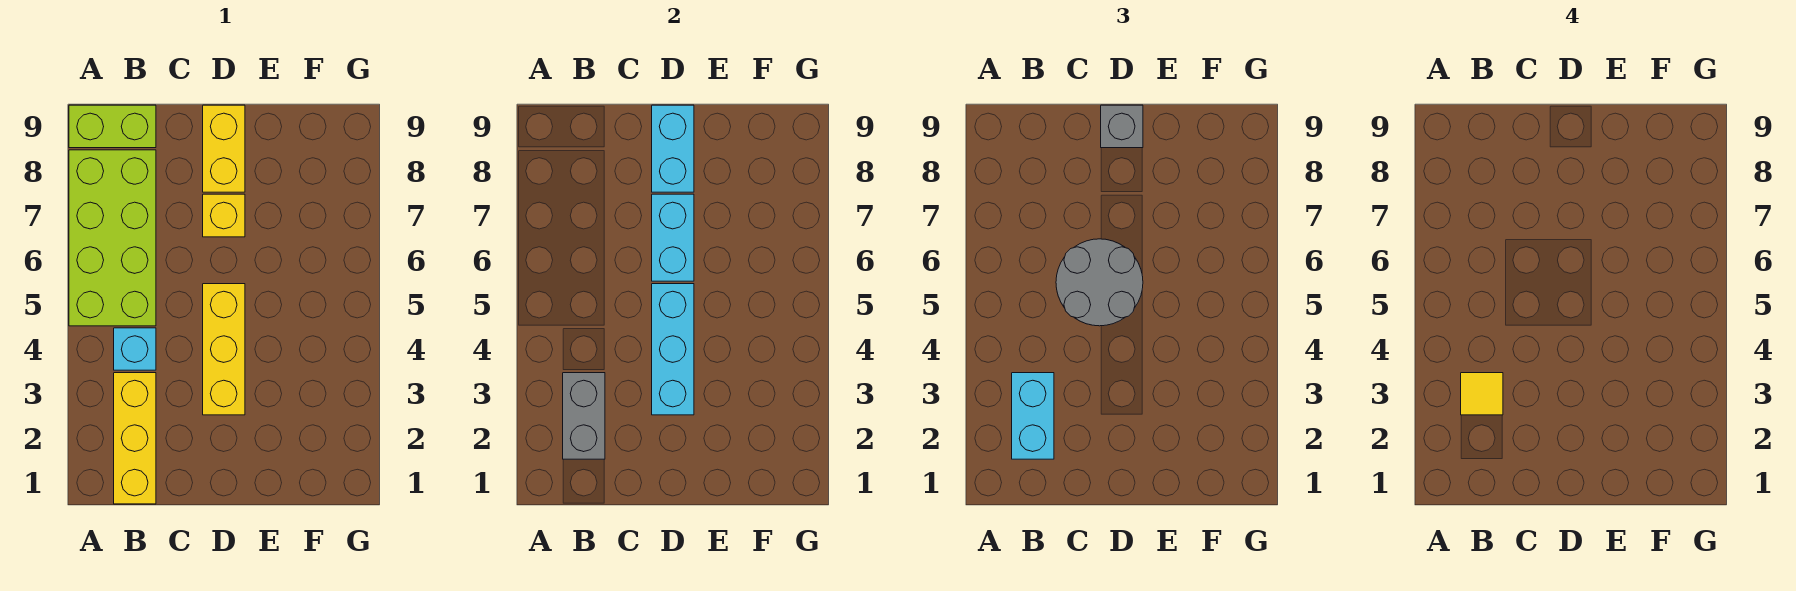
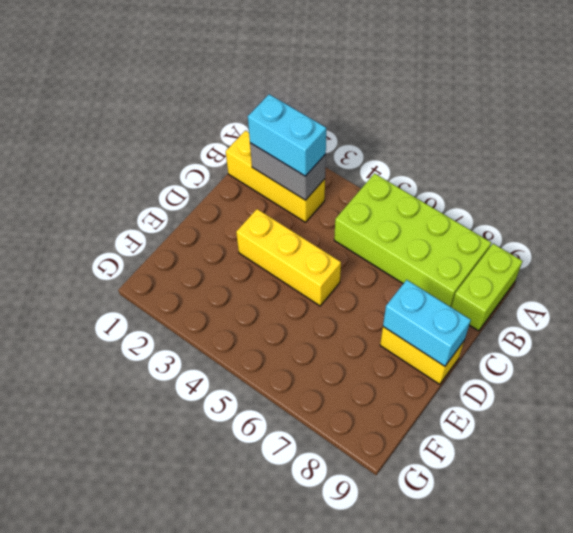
none -> cyan brick B4 level 1
none -> yellow brick D7 level 1
none -> cyan brick D3:D5 level 2

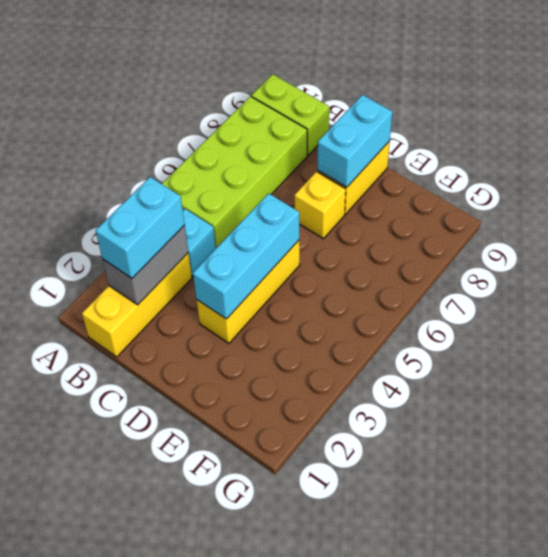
none -> cyan brick D6:D7 level 2
none -> grey round brick C5:D6 level 3
none -> grey brick D9 level 3

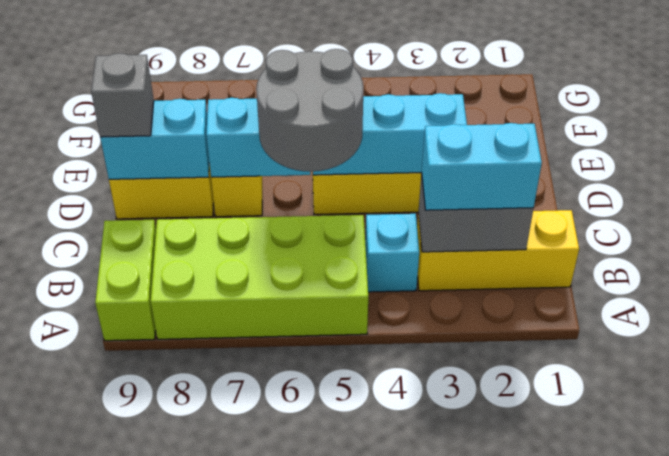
none -> yellow tile B3 level 4

